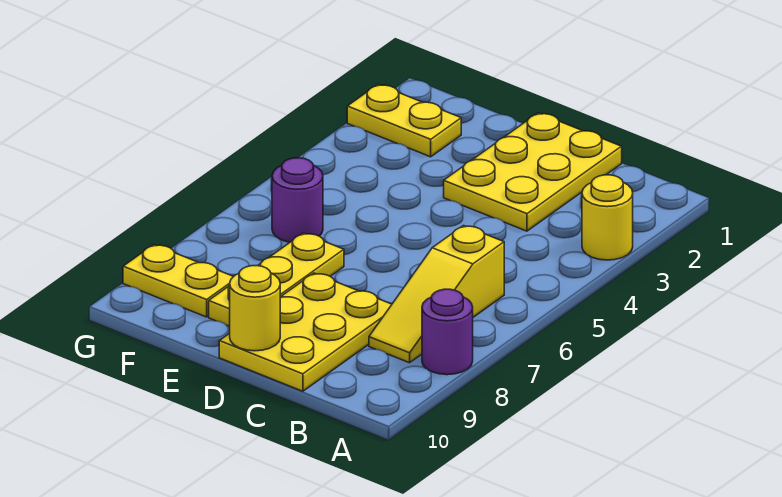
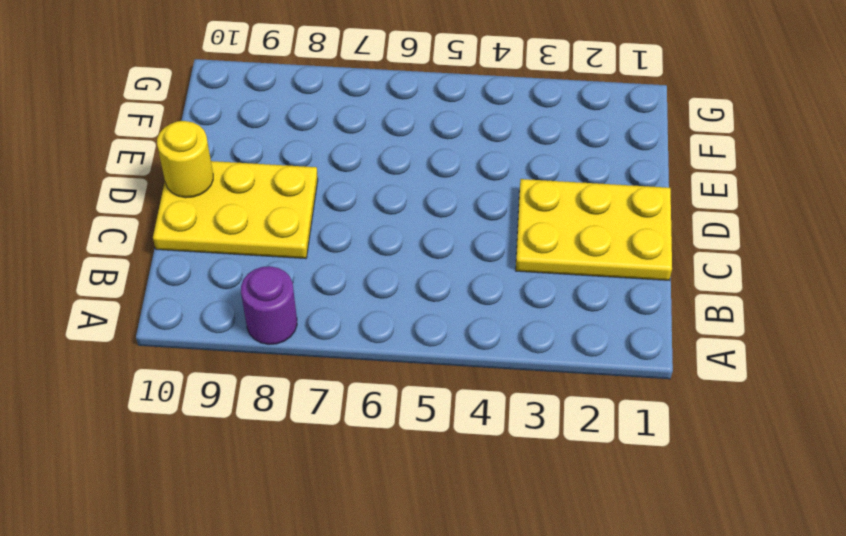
none -> yellow round brick A3 level 1
none -> yellow slope B6:B8 level 1 top 6

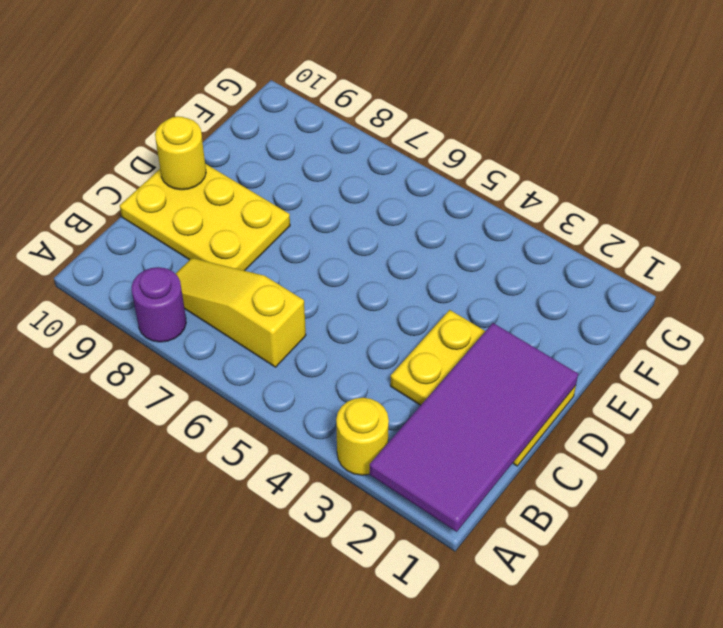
purple tile A1:D2 level 2 -> none
none -> yellow plate E7:E9 level 1
none -> yellow plate F2:G2 level 1

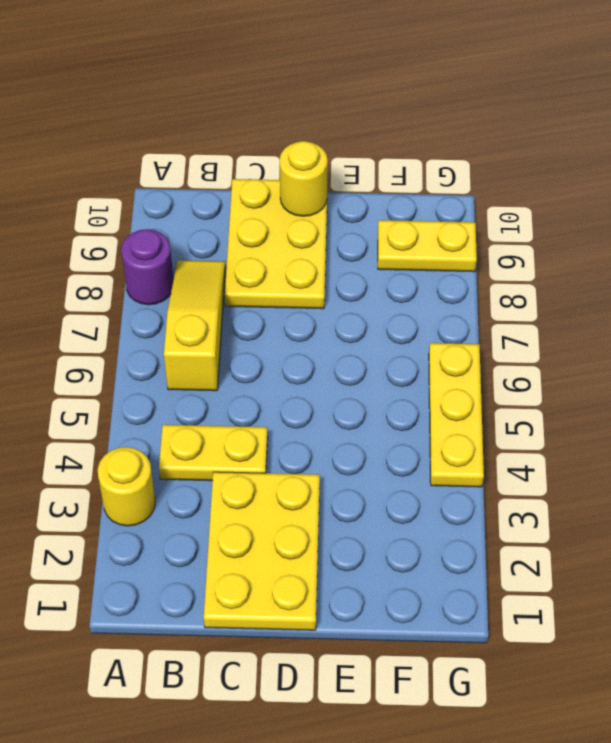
yellow plate B4:C4 level 1 -> yellow plate F2:G2 level 1
yellow plate G4:G6 level 1 -> yellow plate E7:E9 level 1
none -> purple round brick F6 level 1

